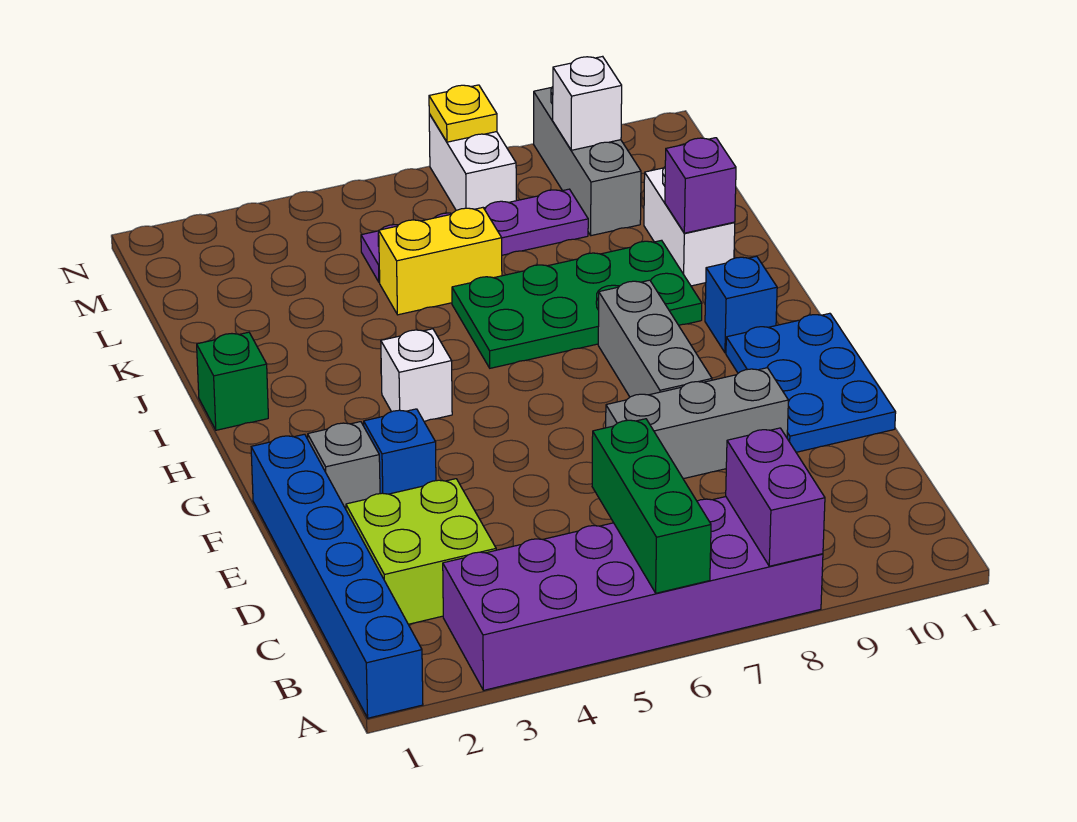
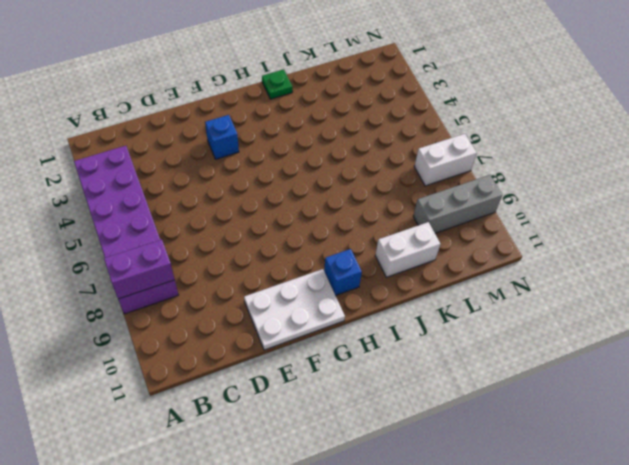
white plate E10:G11 level 1 -> blue plate E10:G11 level 1
green plate I1 level 1 -> green brick I1 level 1
none -> blue brick A1:F1 level 1
none -> lime brick C2:D3 level 1
none -> grey brick E7:E9 level 1

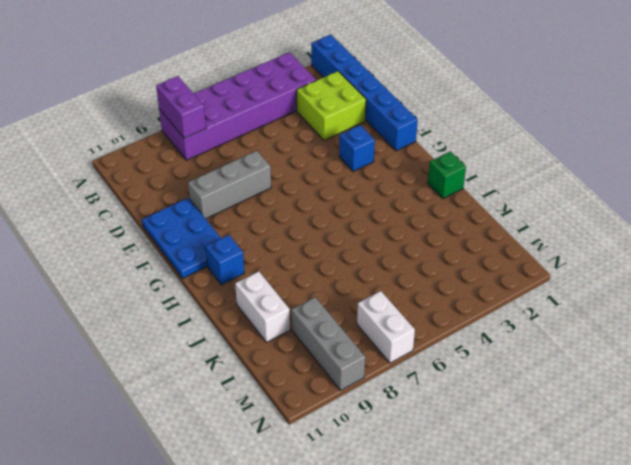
none -> grey brick F2 level 1
none -> grey brick F8:H8 level 1
none -> white brick H4 level 1

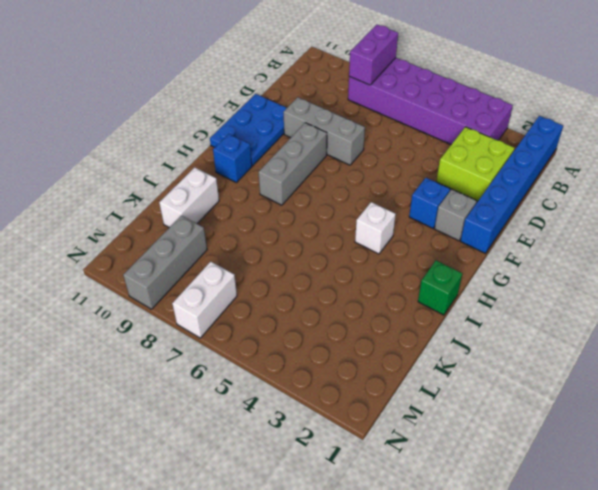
none -> green plate I6:J9 level 1
none -> yellow brick K5:K6 level 1
none -> purple plate L5:L8 level 1

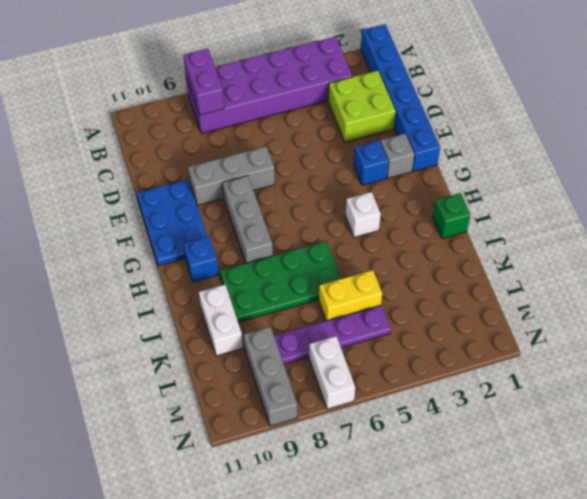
none -> green brick A6:C6 level 2
none -> purple brick J10 level 2
none -> white brick M9 level 2

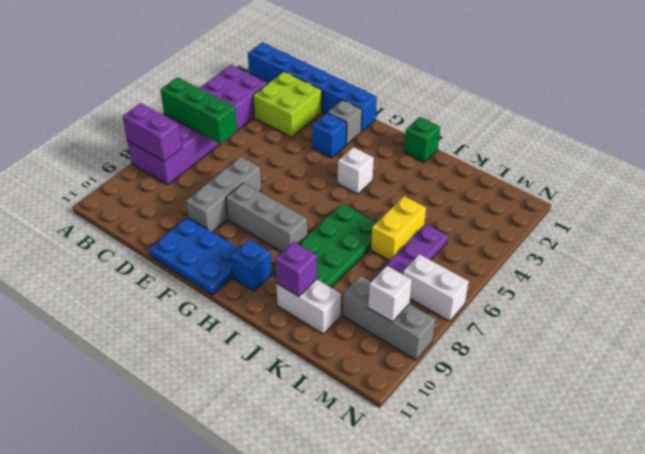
none -> yellow plate N7 level 2

